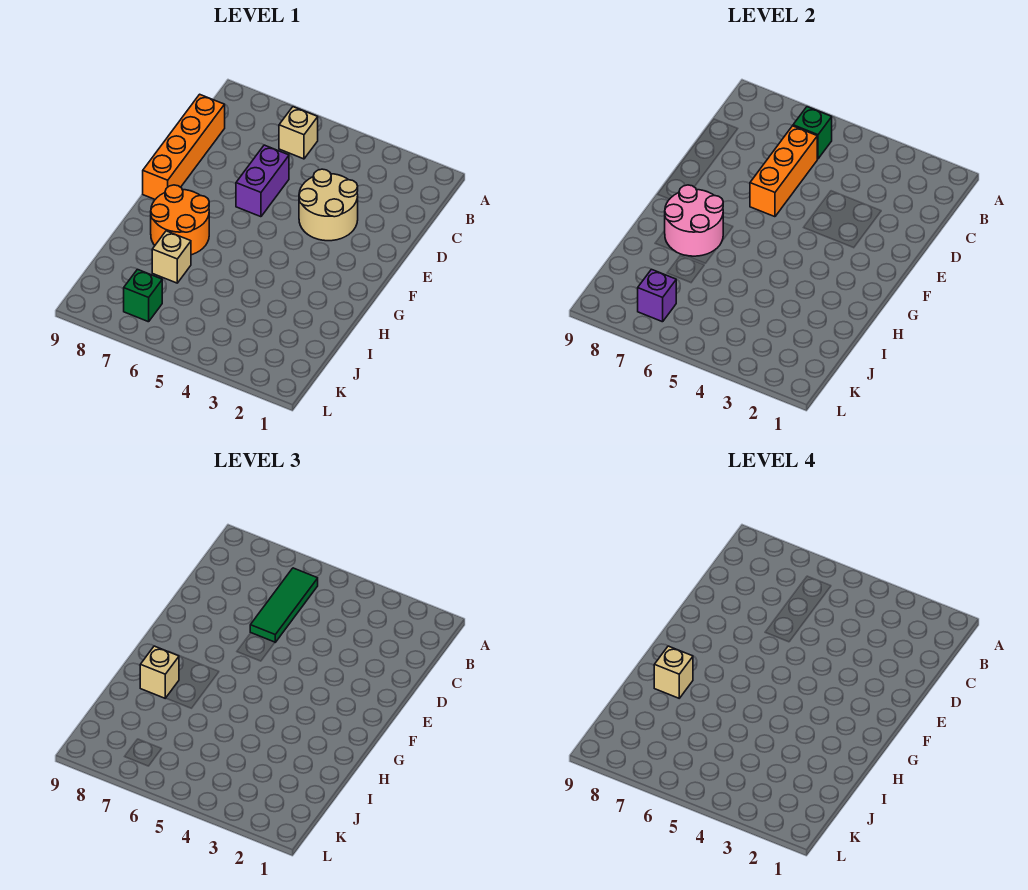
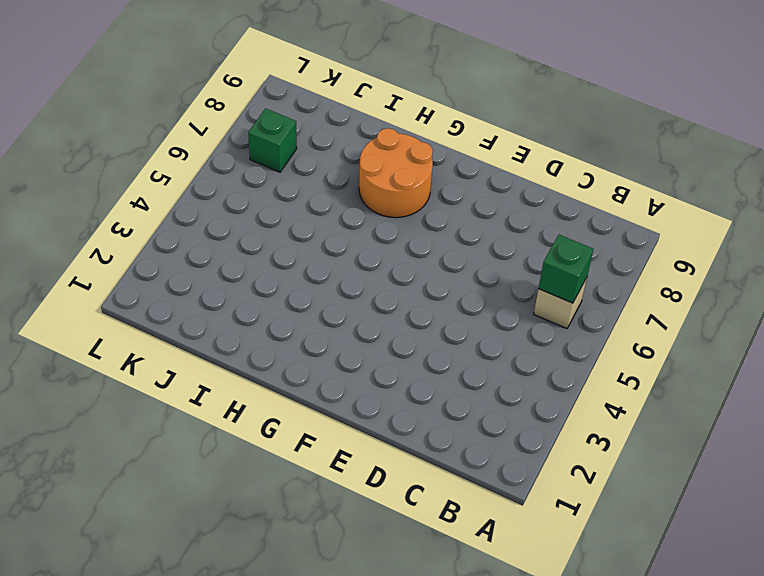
none -> orange brick C9:F9 level 1
none -> tan round brick D3:E4 level 1
none -> purple brick D6:E6 level 1

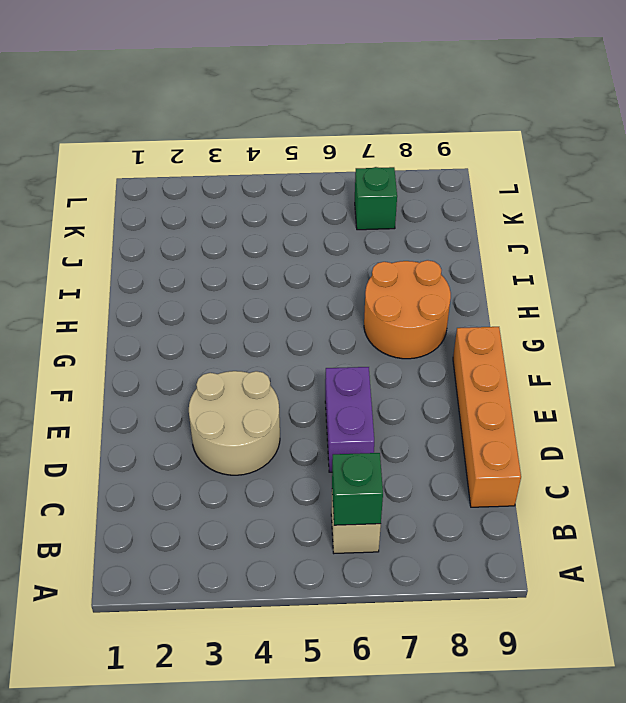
none -> tan brick I7 level 1
none -> orange brick C6:E6 level 2
none -> pink round brick G7:H8 level 2

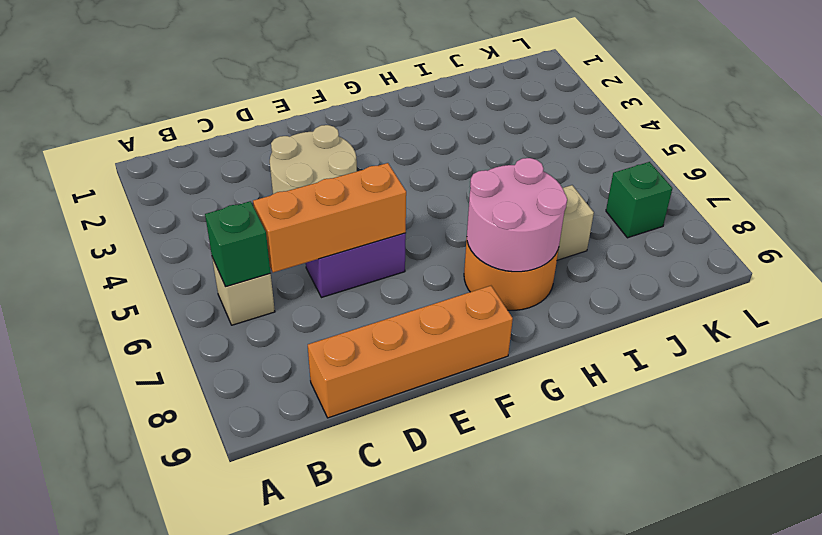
none -> purple brick K7 level 2
none -> green tile B6:D6 level 3
none -> tan brick H8 level 3

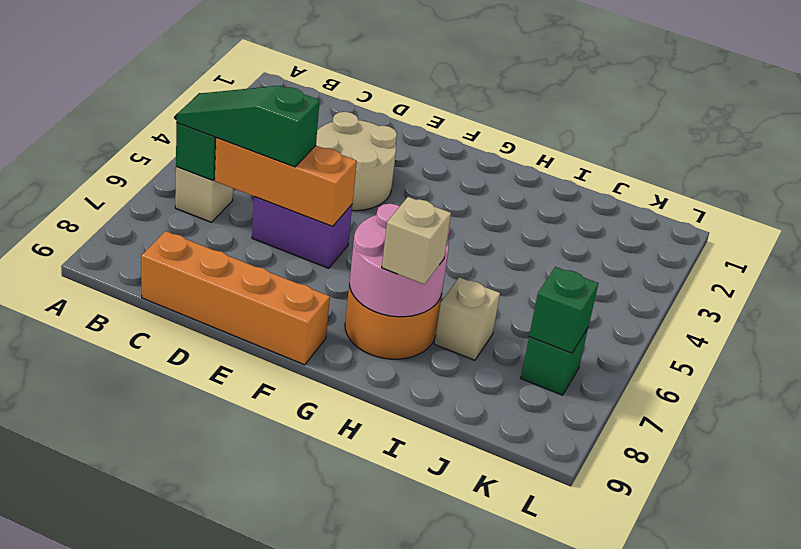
green slope B6:D6 level 3 top D -> green tile B6:D6 level 3
green brick K7 level 2 -> purple brick K7 level 2
none -> tan brick H8 level 4

